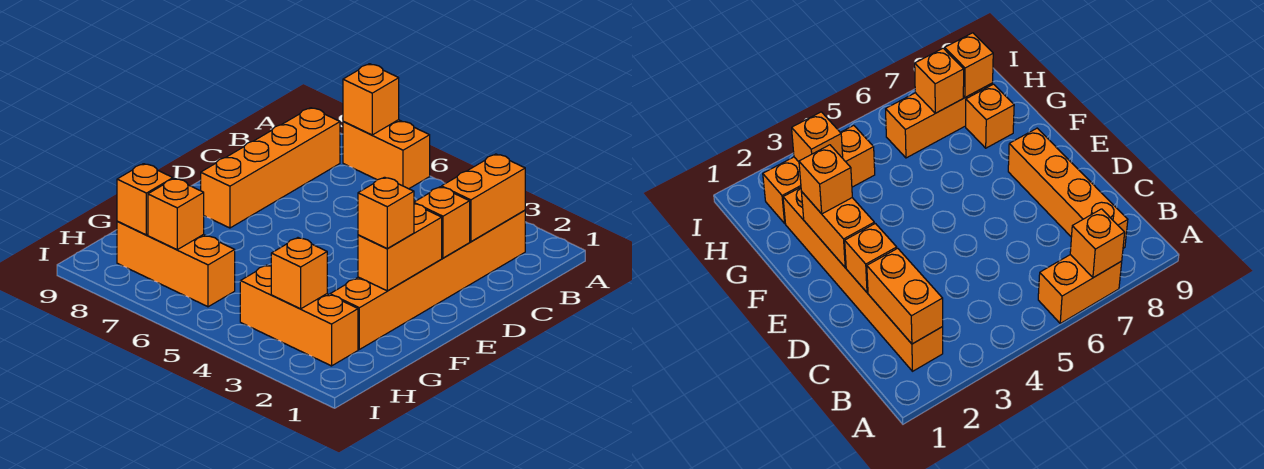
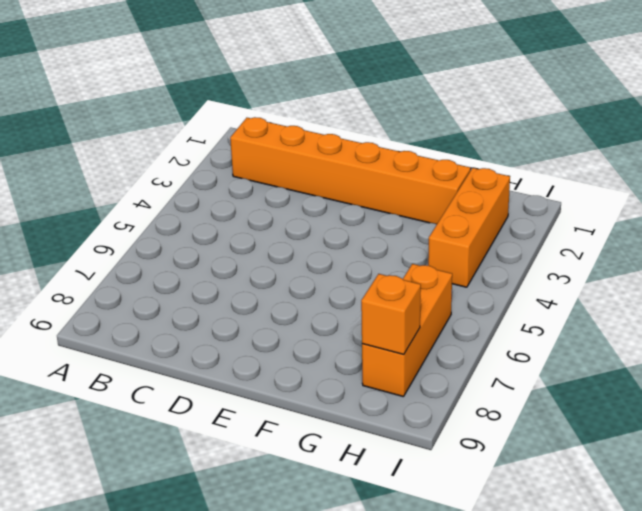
none -> orange brick A6:A7 level 1
none -> orange brick B8:E8 level 1
none -> orange brick G8 level 1

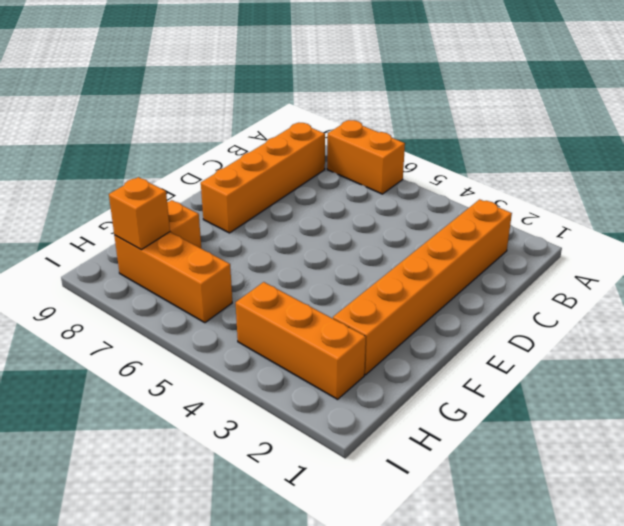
none -> orange brick A7 level 2
none -> orange brick B2:C2 level 2
none -> orange brick D2 level 2

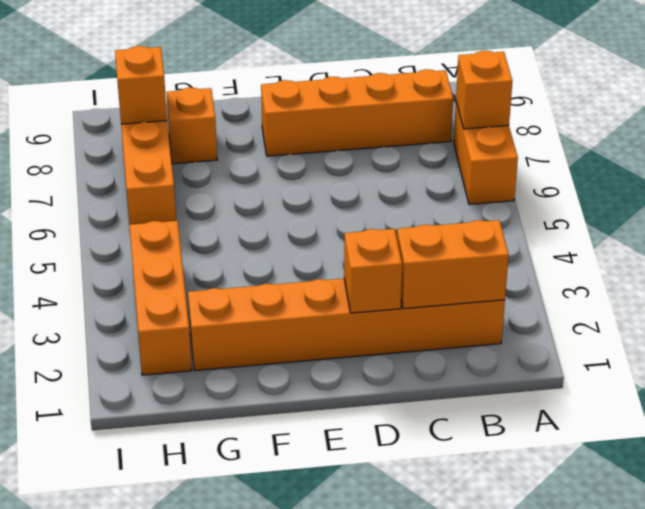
none -> orange brick E2:F2 level 2
none -> orange brick H3 level 2
none -> orange brick H7 level 2

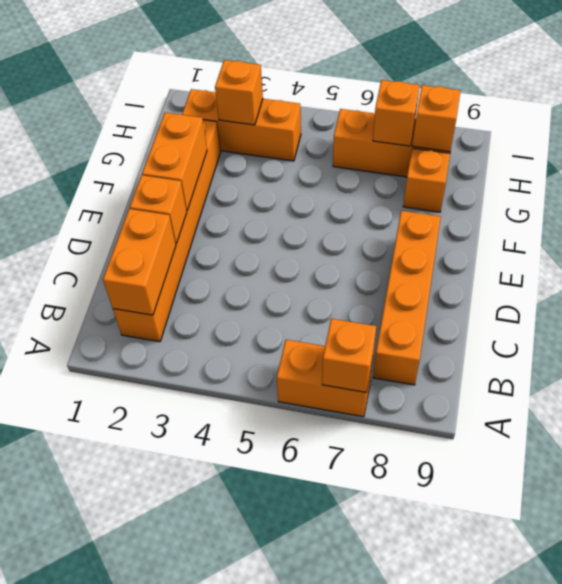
none -> orange brick F2 level 3

